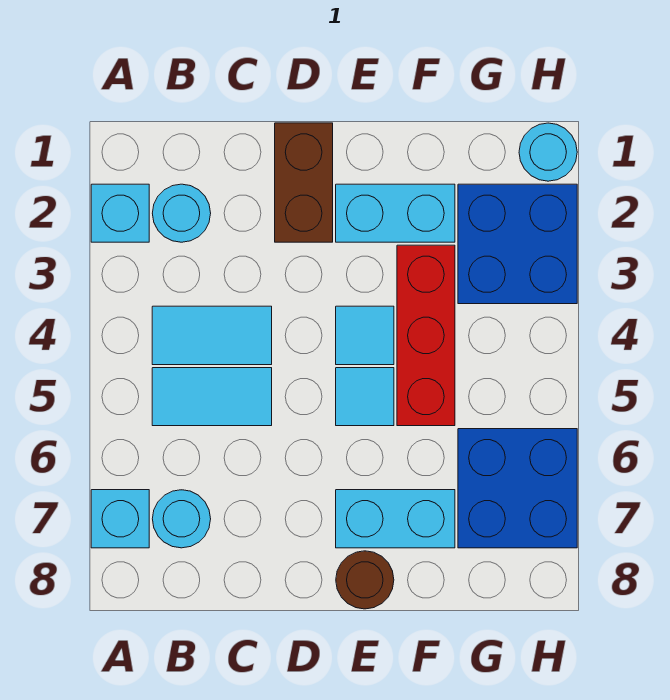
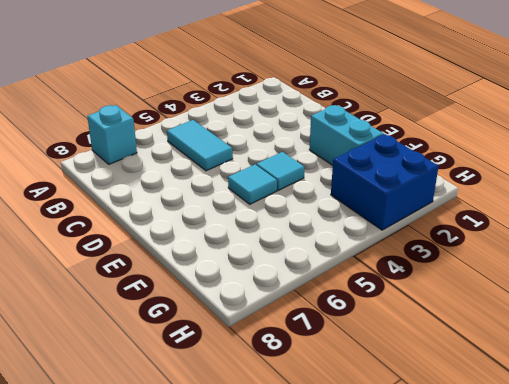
none -> cyan brick A2 level 1
none -> cyan round brick B2 level 1
none -> cyan tile B4:C4 level 1

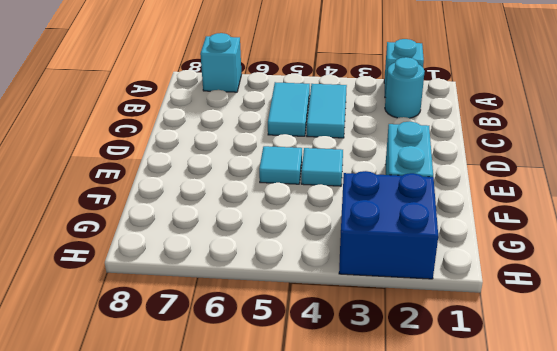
none -> cyan round brick B7 level 1
none -> brown brick D1:D2 level 1
none -> cyan brick E7:F7 level 1

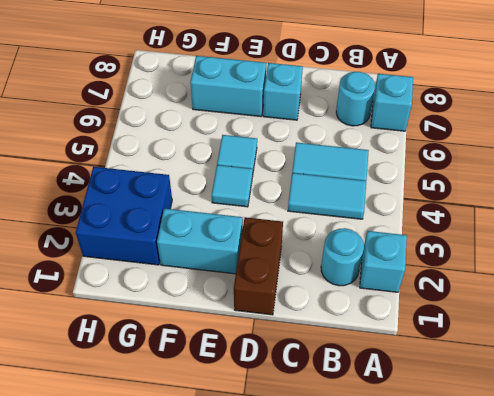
cyan brick D7 level 1 -> none
none -> brown round brick E8 level 1
none -> red brick F3:F5 level 1
none -> blue brick G6:H7 level 1

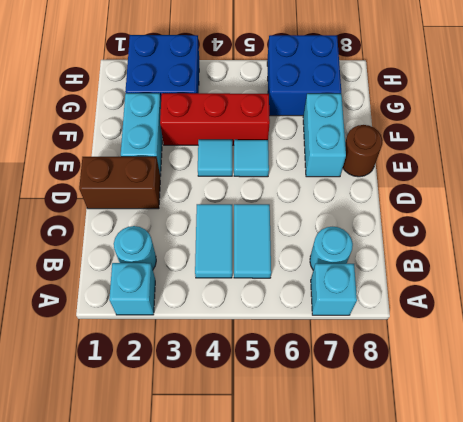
none -> cyan round brick H1 level 1

